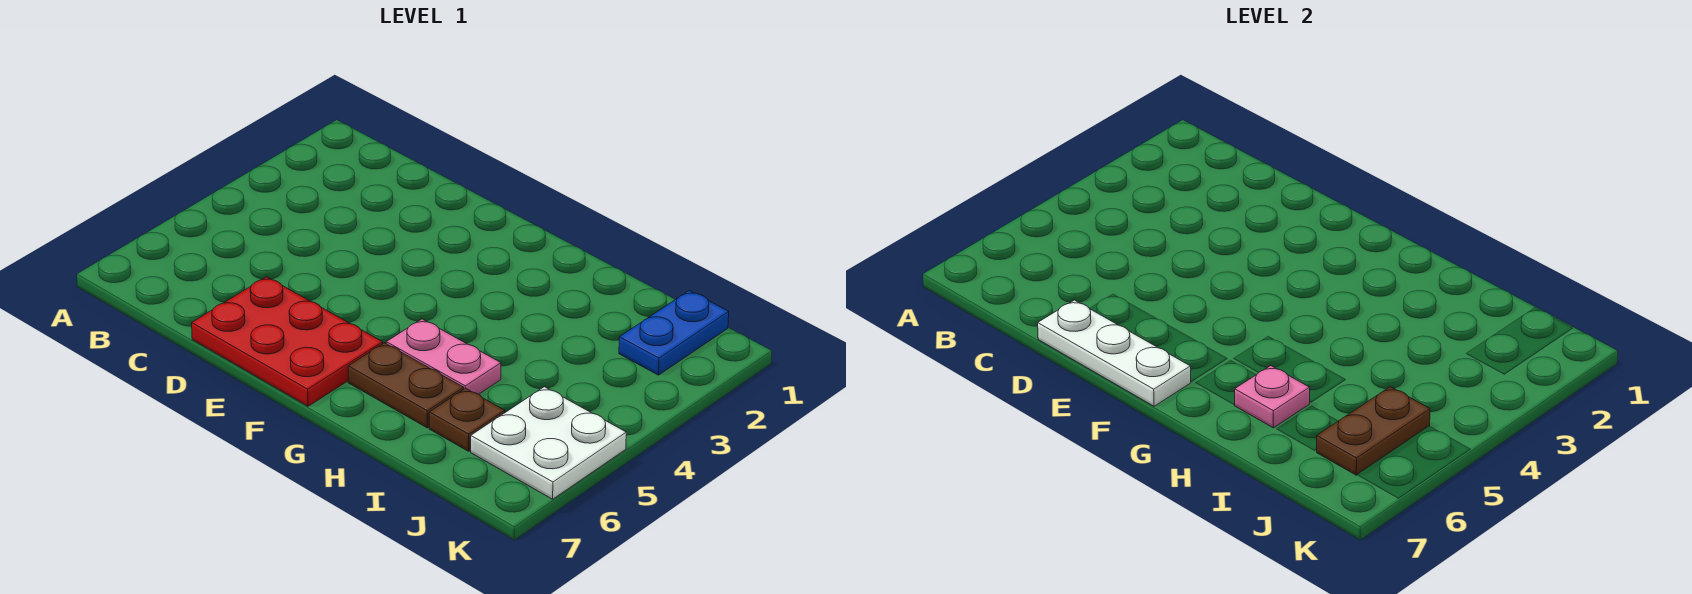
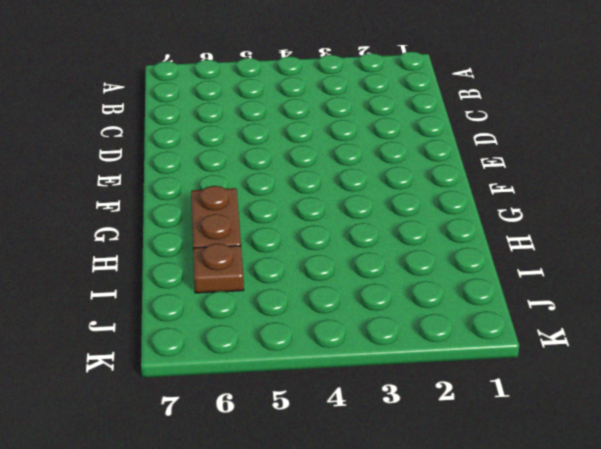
none -> red plate D6:F7 level 1
none -> pink plate G5:H5 level 1

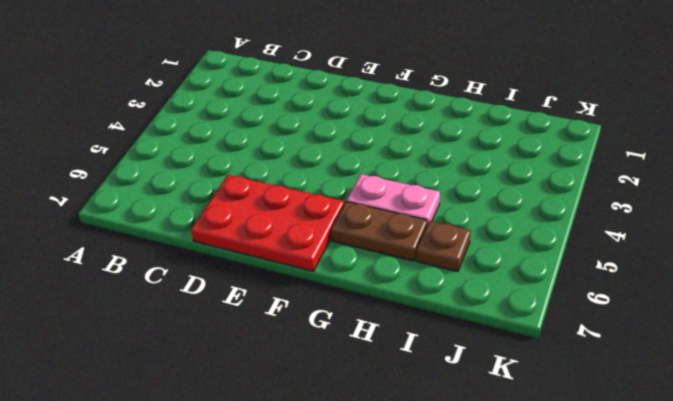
none -> blue plate J1:J2 level 1
none -> white plate J5:K6 level 1

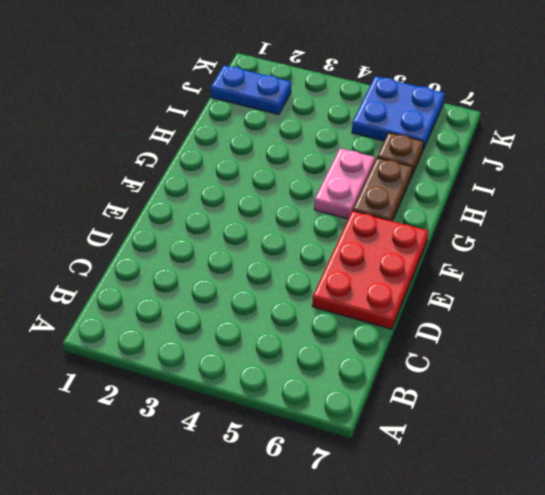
blue plate J5:K6 level 1 -> white plate J5:K6 level 1
none -> white plate D7:F7 level 2
none -> pink plate H6 level 2

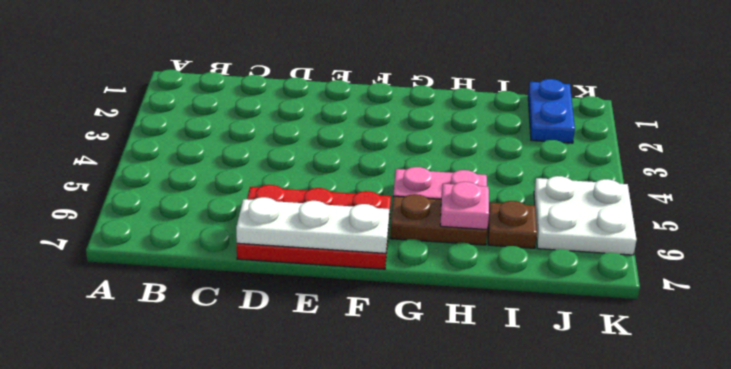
none -> brown plate J5:J6 level 2

